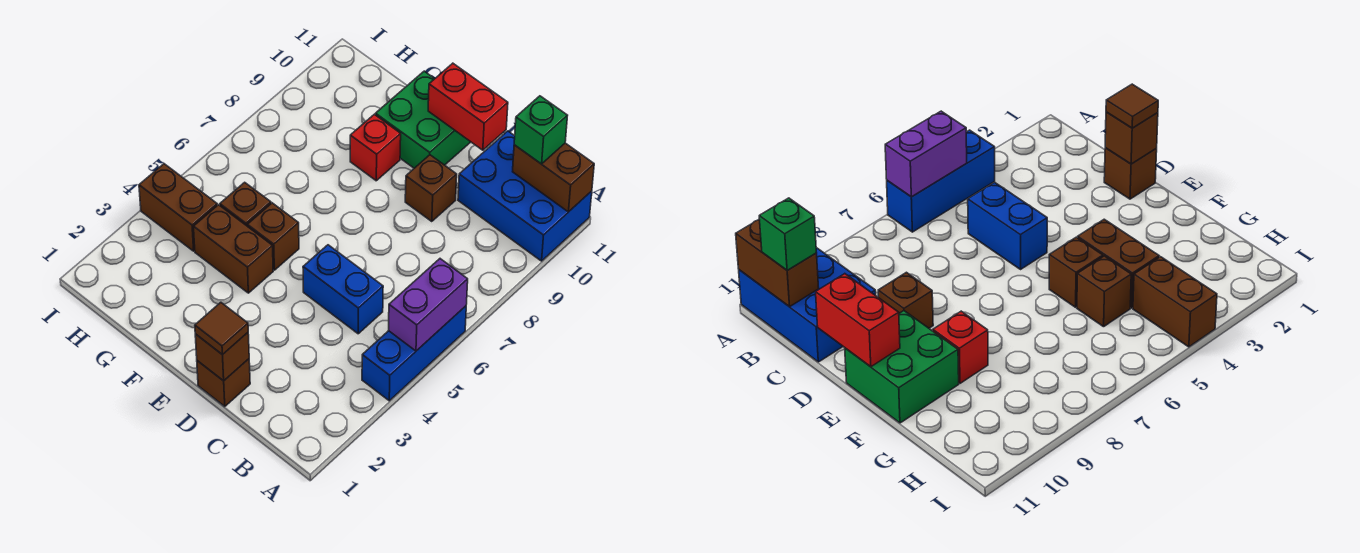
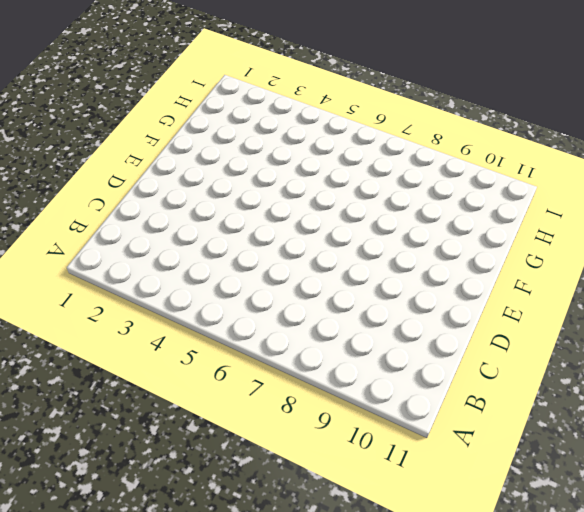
none -> blue brick A4:A6 level 1
none -> blue brick A10:C11 level 1
none -> blue brick C5:D5 level 1

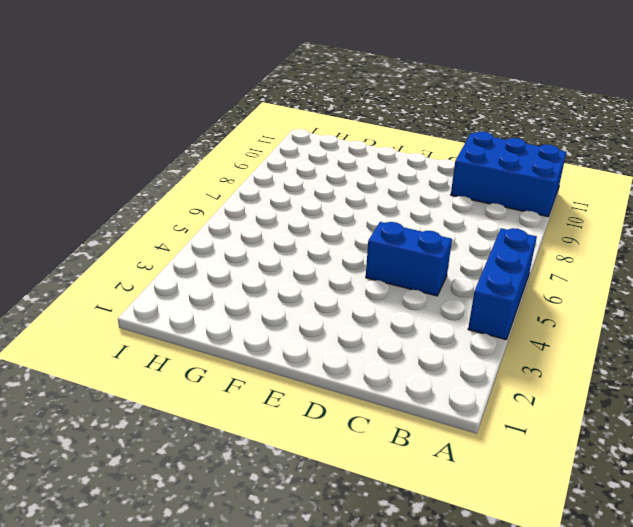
none -> brown brick D1 level 1
none -> brown brick D9 level 1
none -> green brick E10:F11 level 1

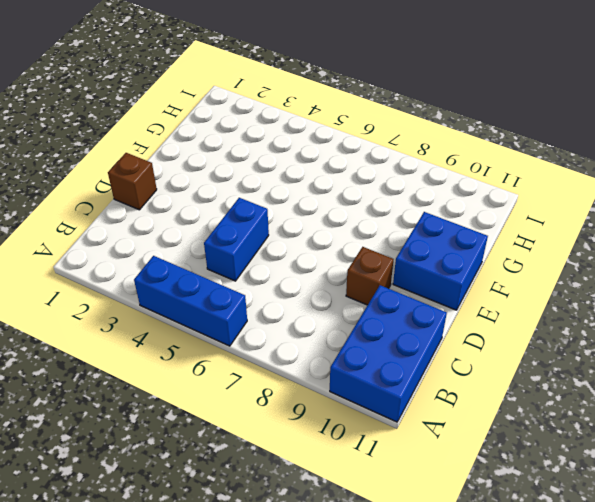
blue brick E10:F11 level 1 -> green brick E10:F11 level 1
none -> brown brick F4:G4 level 1
none -> brown brick F5 level 1
none -> red brick F9 level 1

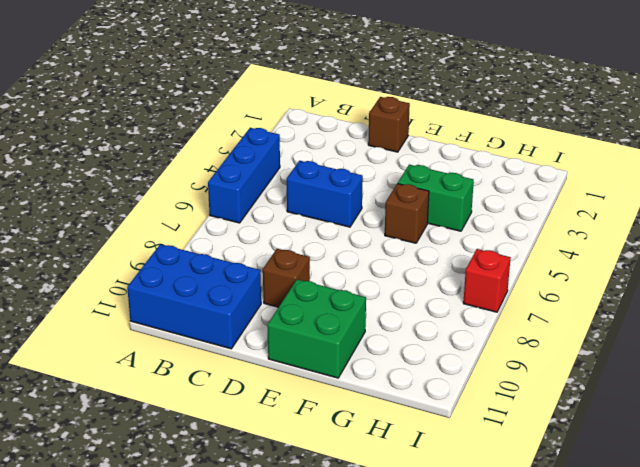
green brick F4:G4 level 1 -> brown brick F4:G4 level 1
red brick I7 level 1 -> red brick F9 level 1
none -> brown brick G5 level 1
none -> brown brick H4:I4 level 1
none -> purple brick A5:A6 level 2

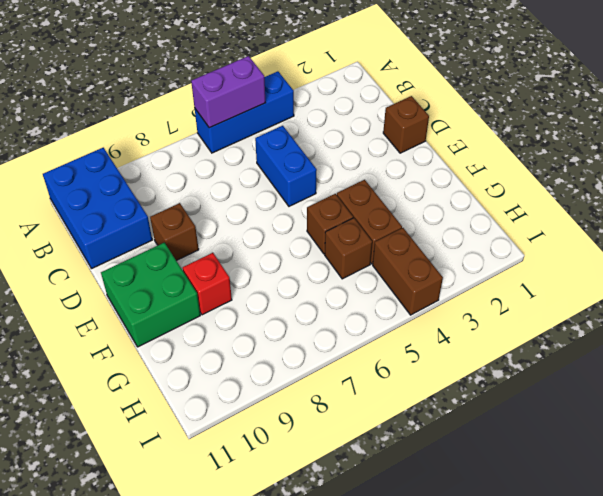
none -> brown brick A11:B11 level 2
none -> brown brick D1 level 2
none -> red brick D11:E11 level 2

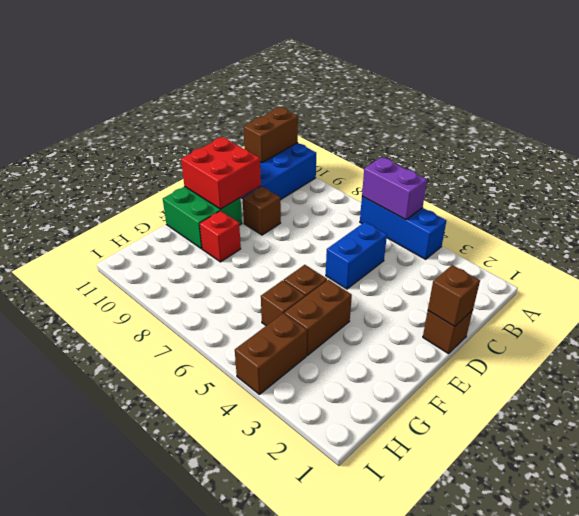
red brick D10:E11 level 2 -> red brick D11:E11 level 2
none -> green brick B11 level 3
none -> brown tile D1 level 3

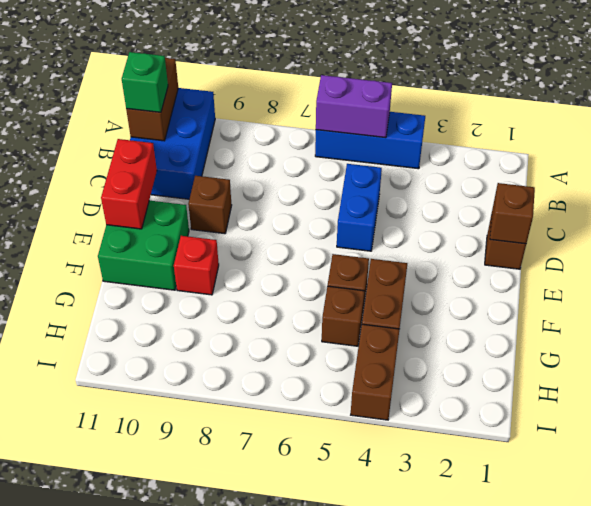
none -> brown tile D1 level 3

